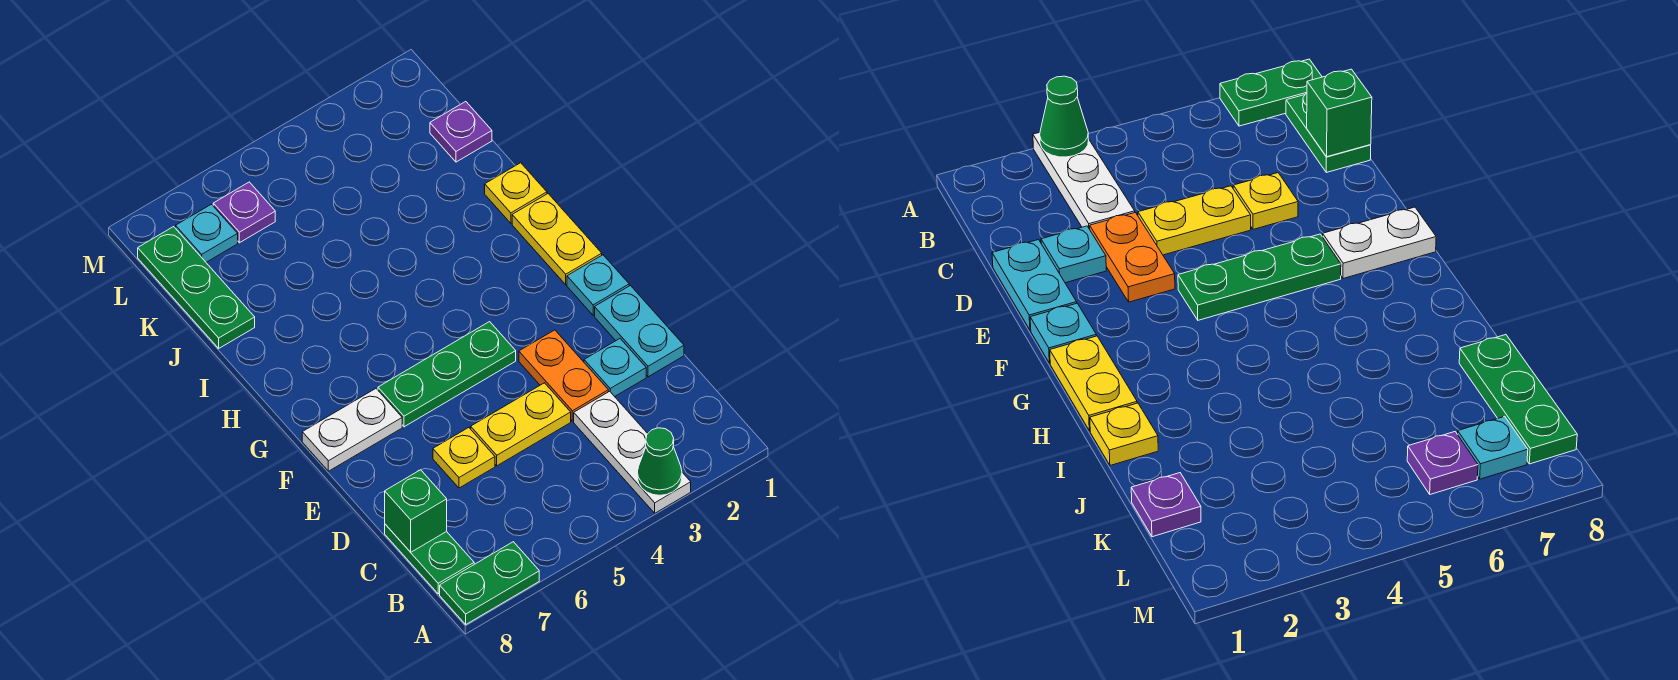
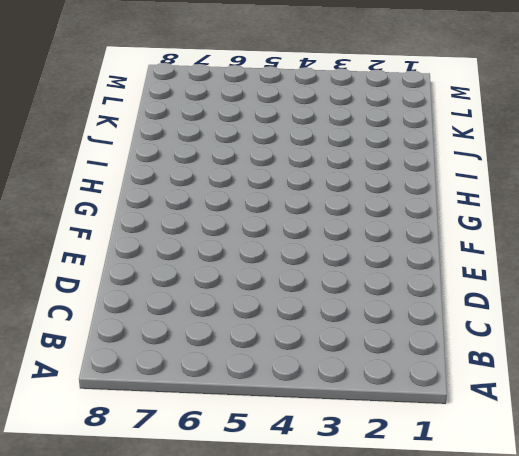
none -> white plate A3:C3 level 1
none -> green plate A7:A8 level 1
none -> green plate B8:C8 level 1

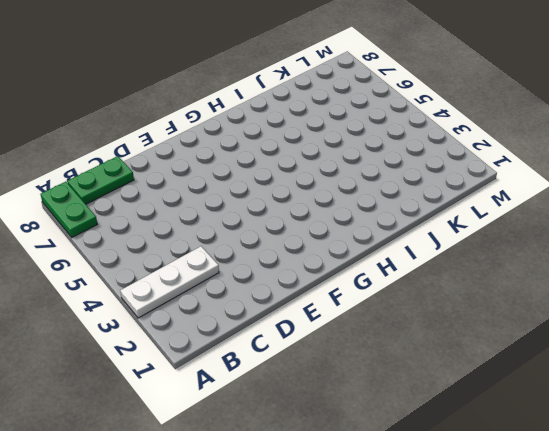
none -> cyan plate D1:E1 level 1
none -> cyan plate D2 level 1
none -> orange plate D3:E3 level 1

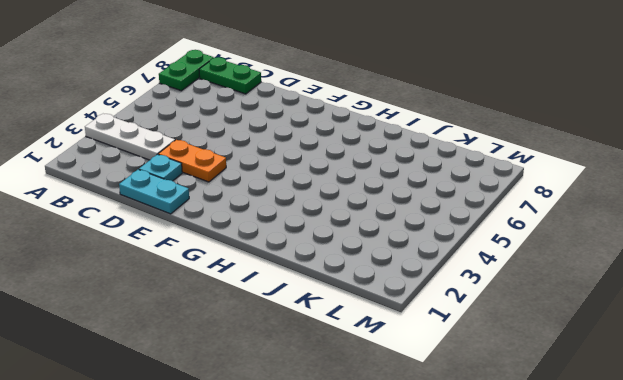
none -> yellow plate D4:D5 level 1
none -> yellow plate D6 level 1
none -> cyan plate F1 level 1

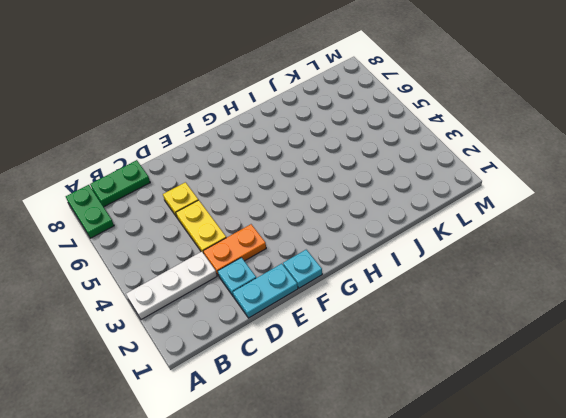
none -> green plate F4:F6 level 1
none -> white plate F7:F8 level 1
none -> yellow plate G1:H1 level 1

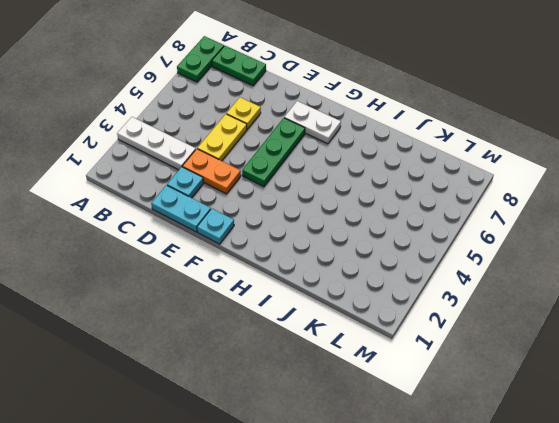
white plate F7:G7 level 1 -> white plate F7:F8 level 1
none -> yellow plate G1:H1 level 1
none -> yellow plate I1 level 1
none -> green plate J8:L8 level 1

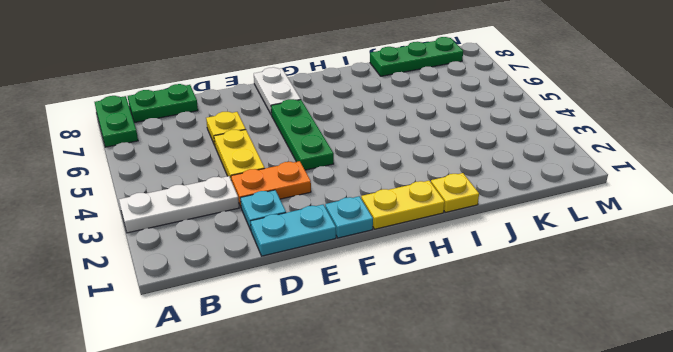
none -> purple plate K1 level 1
none -> purple plate L6 level 1
none -> cyan plate L7 level 1

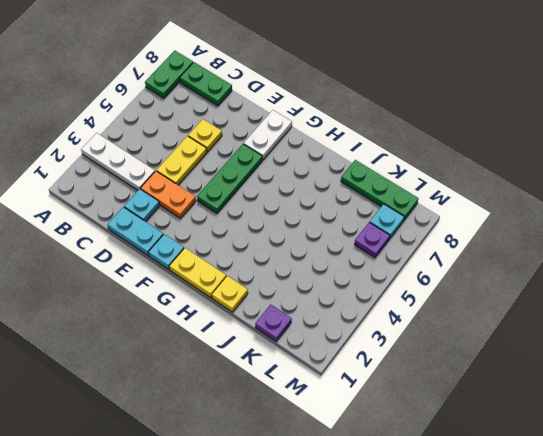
none -> green cone A3 level 2
none -> green brick C8 level 2

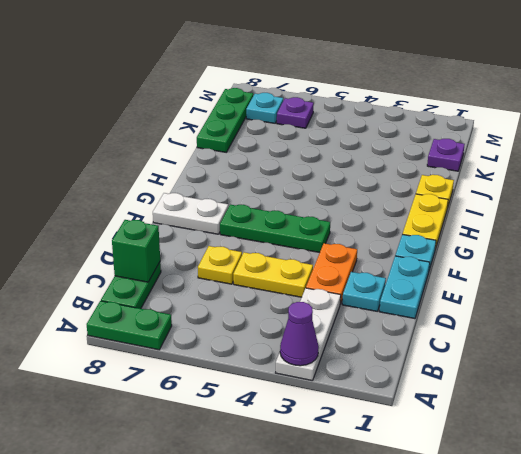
purple cone A3 level 2 -> green cone A3 level 2

